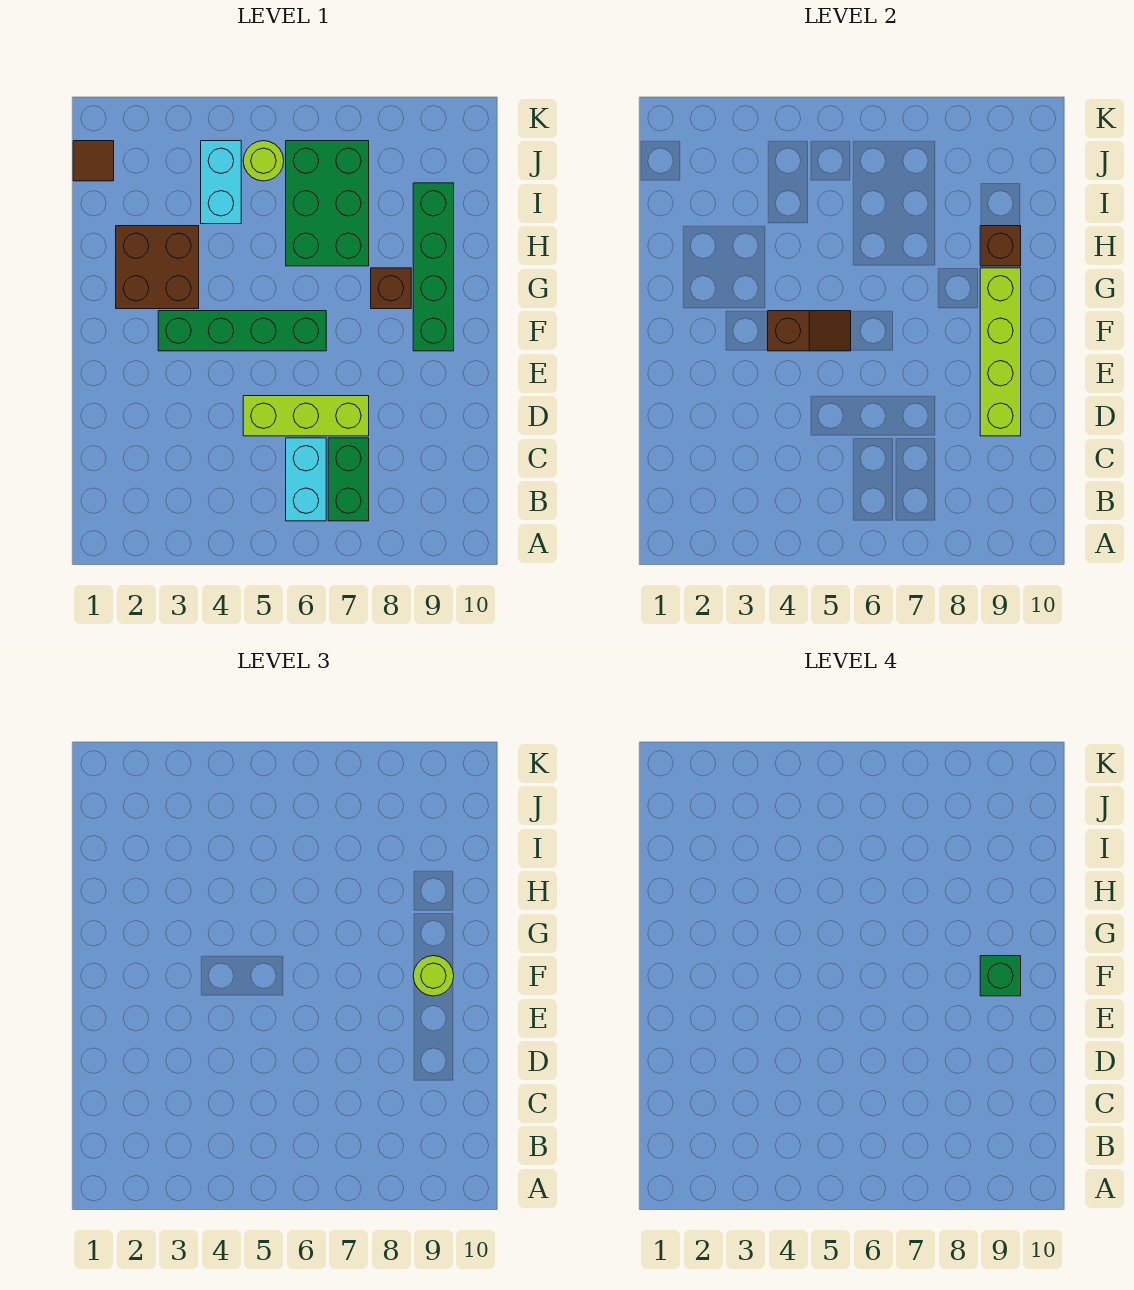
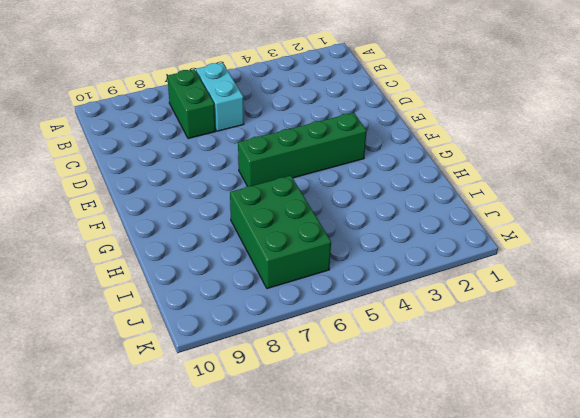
none -> lime brick D5:D7 level 1
none -> green brick F9:I9 level 1
none -> brown brick G2:H3 level 1

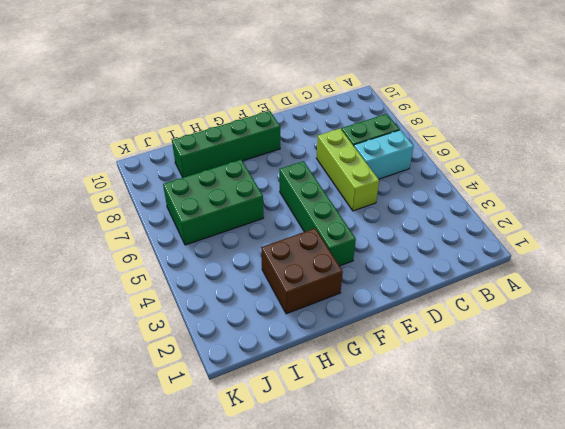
none -> brown brick G8 level 1
none -> cyan brick I4:J4 level 1
none -> brown tile J1 level 1

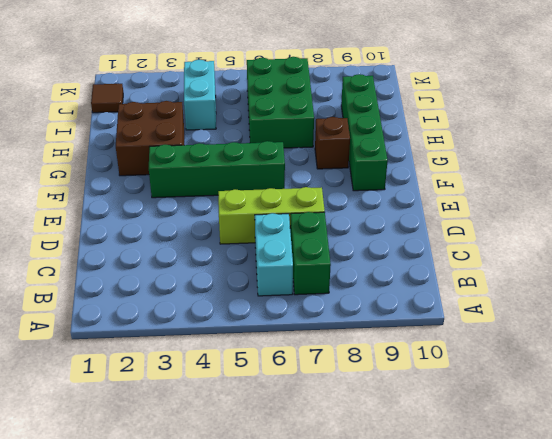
none -> lime round brick J5 level 1
none -> lime brick D9:G9 level 2
none -> brown slope F4:F5 level 2 top 4

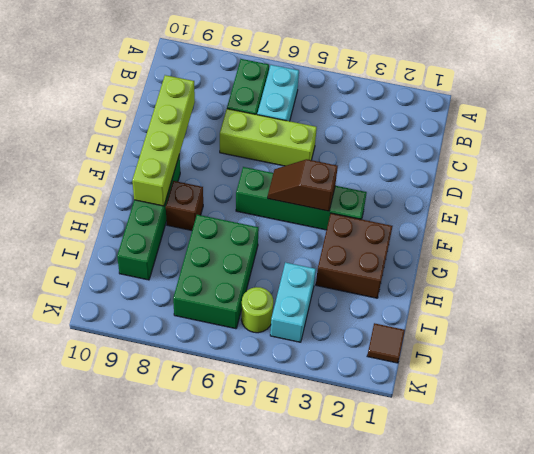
none -> brown brick H9 level 2
none -> lime round brick F9 level 3
none -> green brick F9 level 4

